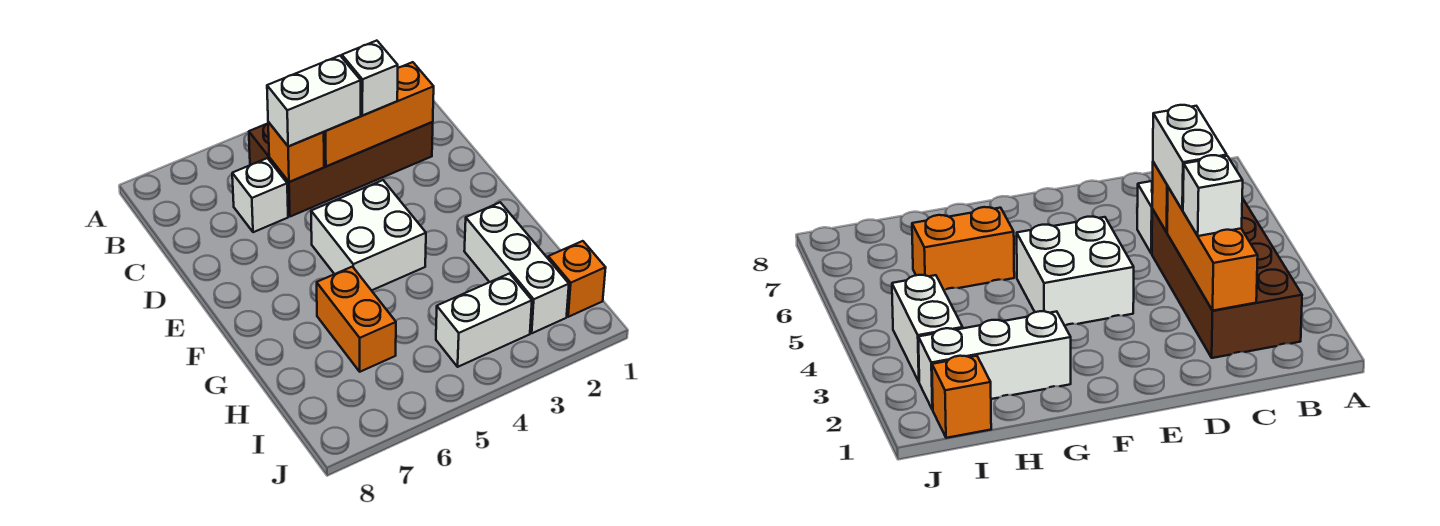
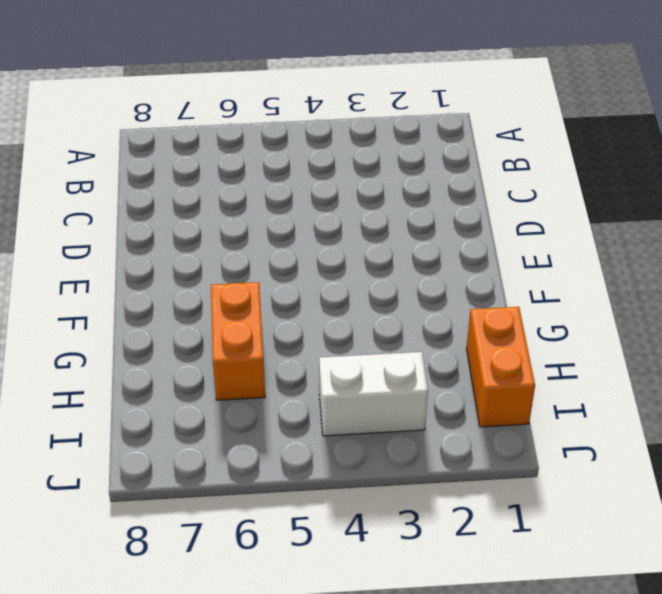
orange brick H1:I1 level 1 -> orange brick I1 level 1
none -> brown brick B2:C5 level 1
none -> white brick C6 level 1

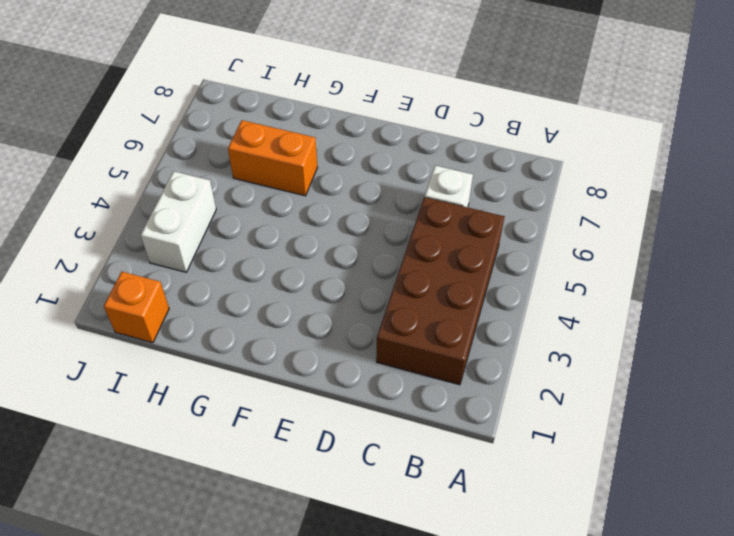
none -> white brick E4:F5 level 1
none -> white brick G2:I2 level 1

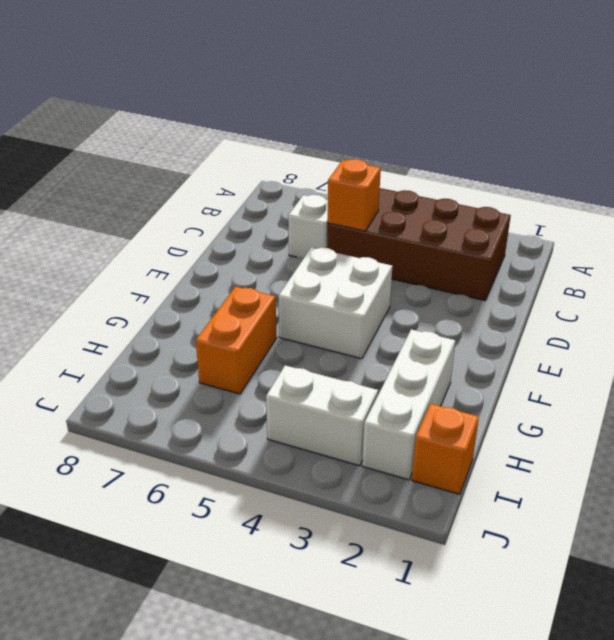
none -> orange brick C2:C4 level 2
none -> white brick C3 level 3

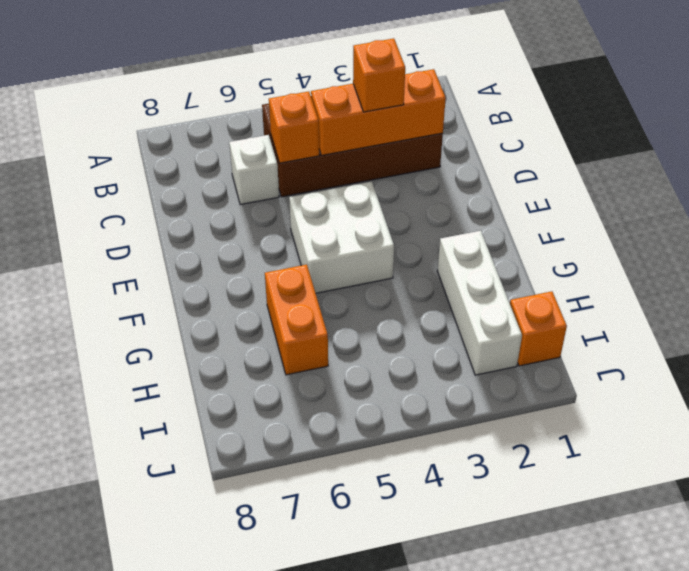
orange brick C3 level 3 -> white brick C3 level 3
none -> white brick I3:I4 level 1
none -> white brick C4:C5 level 3

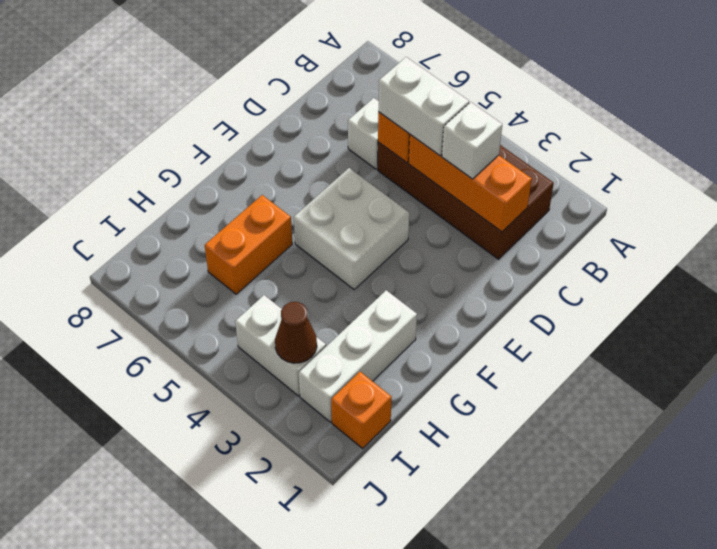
brown cone I3 level 2 -> none

